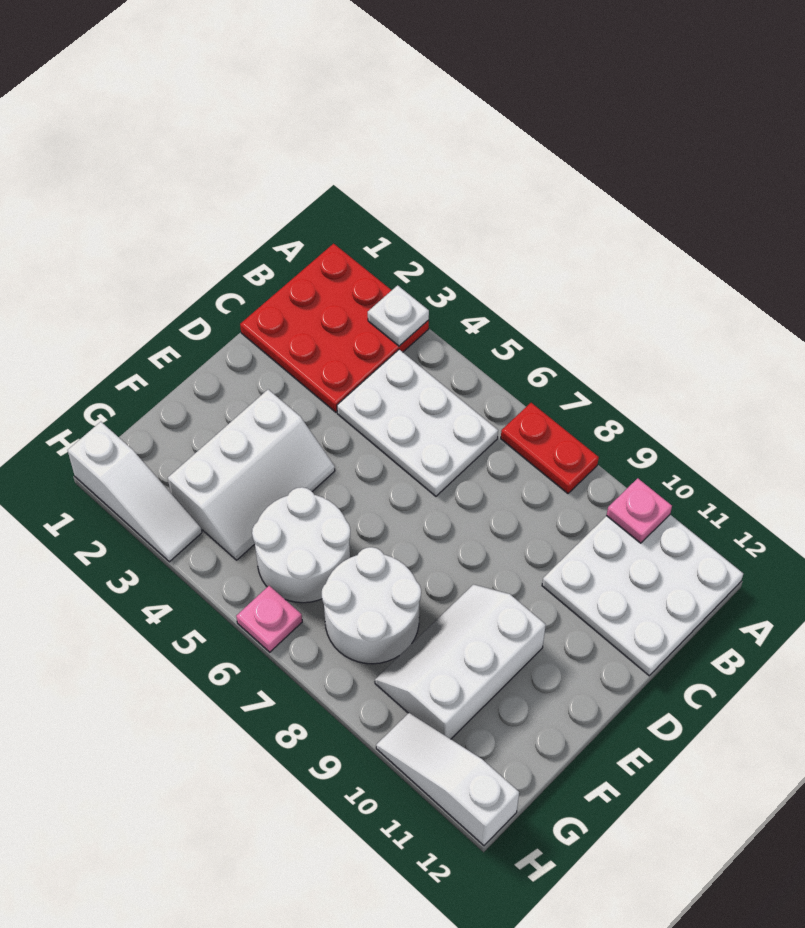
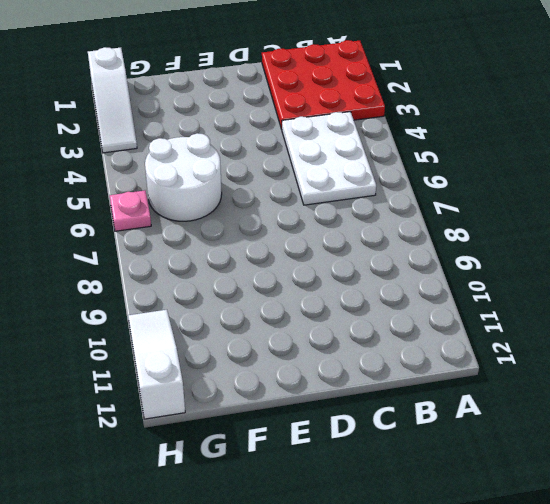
none -> red plate A7:A8 level 1
none -> white plate A10:C12 level 1
none -> white slope E3:G4 level 1 top 3

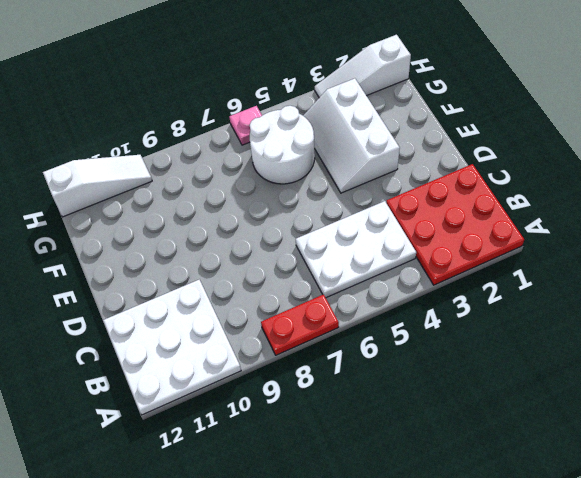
none -> white slope E9:G10 level 1 top 10
none -> white round brick F7:G8 level 1
none -> white plate A3 level 2

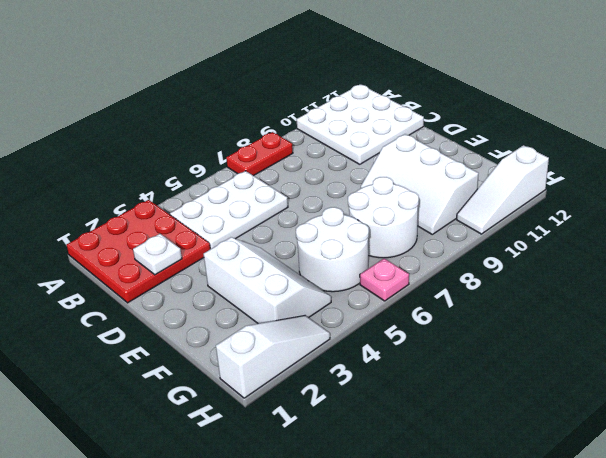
white plate C2 level 2 -> white plate A3 level 2
none -> pink plate A10 level 2

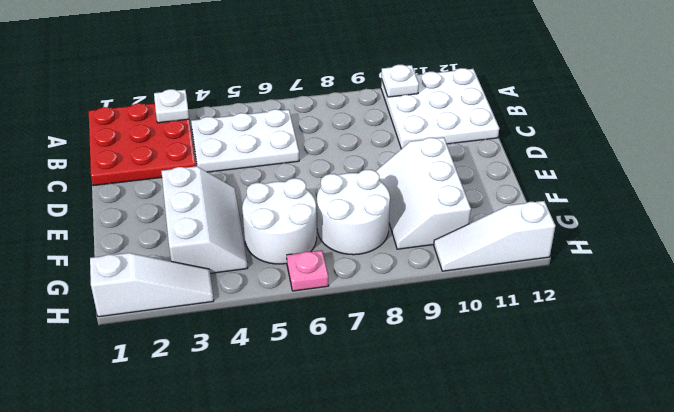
white plate A10 level 2 -> pink plate A10 level 2
none -> red plate A7:A8 level 1

